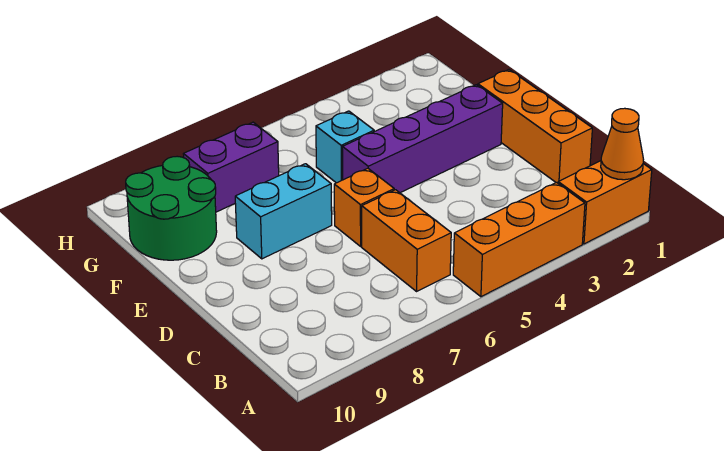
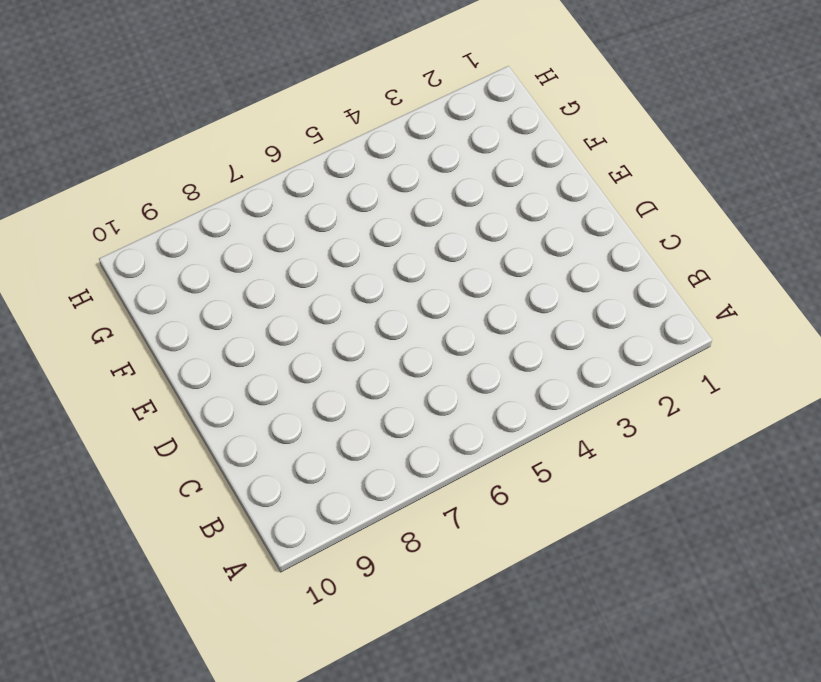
none -> orange brick A1:A2 level 1
none -> orange brick A3:A5 level 1

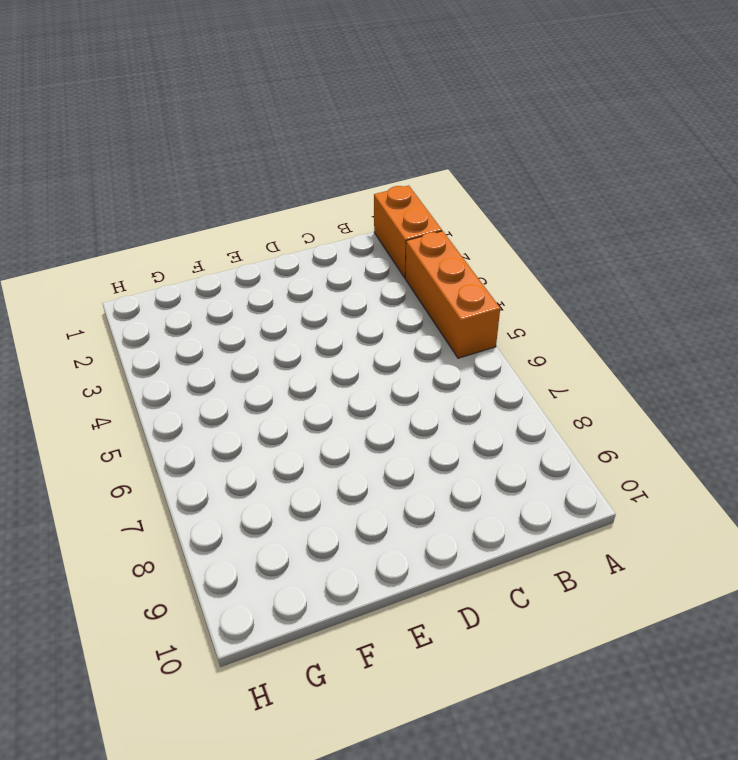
none -> orange brick B6:C6 level 1
none -> orange brick C1:E1 level 1

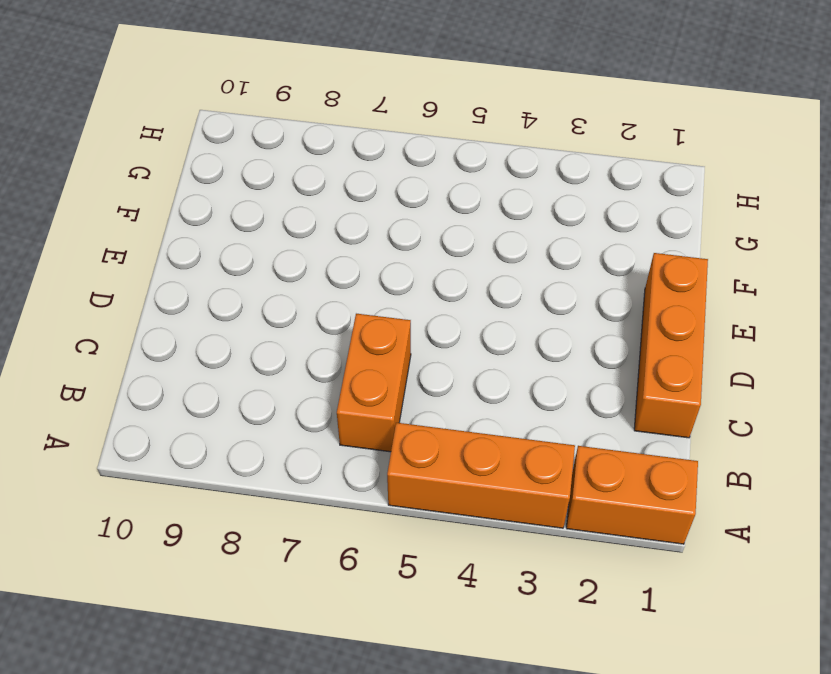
none -> orange brick D6 level 1
none -> purple brick E2:E5 level 1

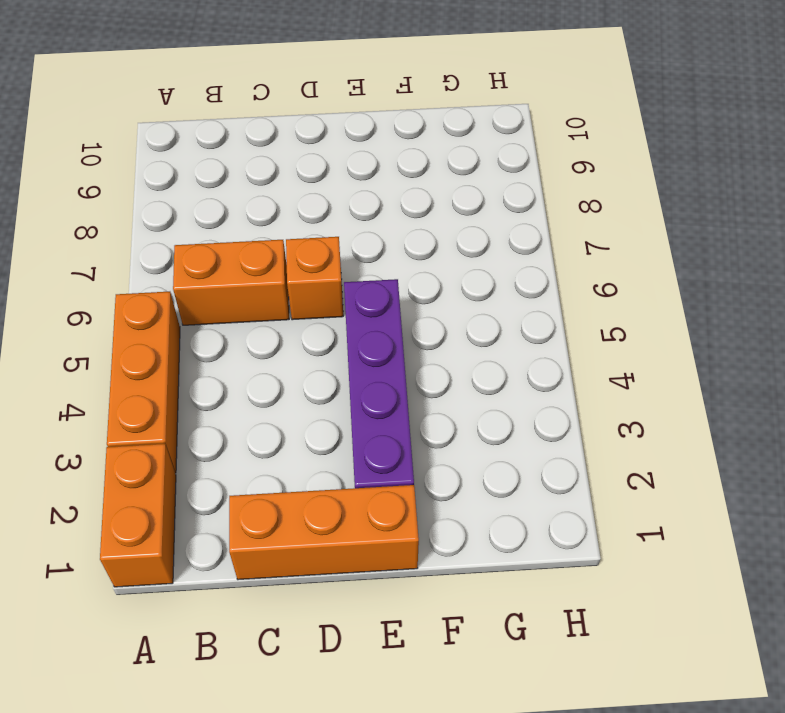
none -> cyan brick E7:E8 level 1
none -> cyan brick F5 level 1

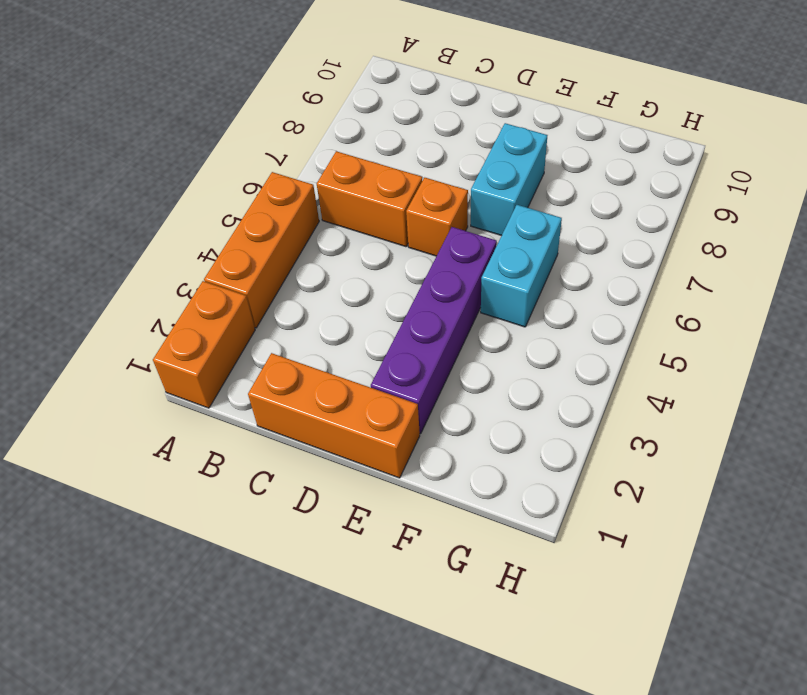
cyan brick F5:F6 level 1 -> cyan brick F5 level 1
none -> green round brick F9:G10 level 1
none -> purple brick G7:G8 level 1

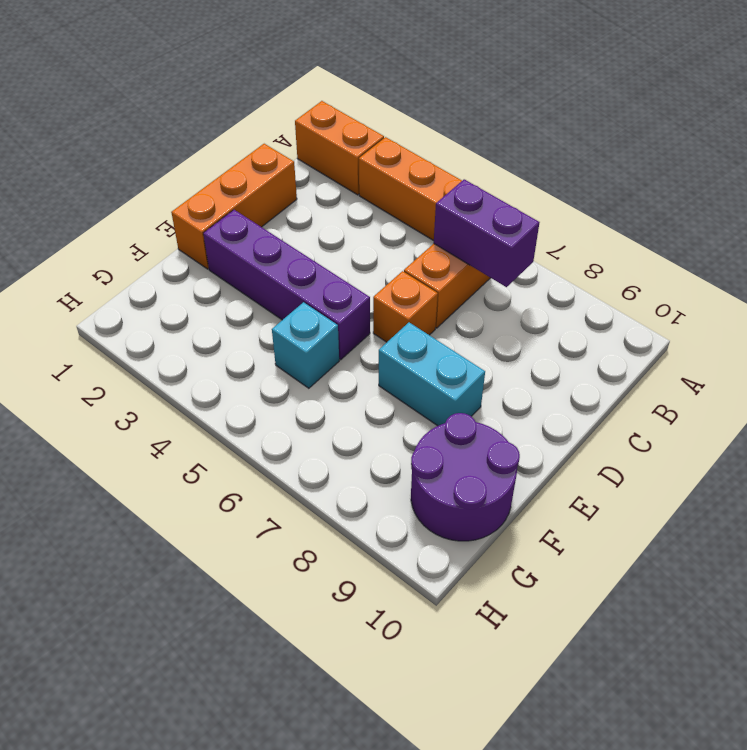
purple brick B6:B7 level 2 -> purple brick G7:G8 level 1
purple round brick F9:G10 level 1 -> green round brick F9:G10 level 1
none -> orange cone A1 level 2

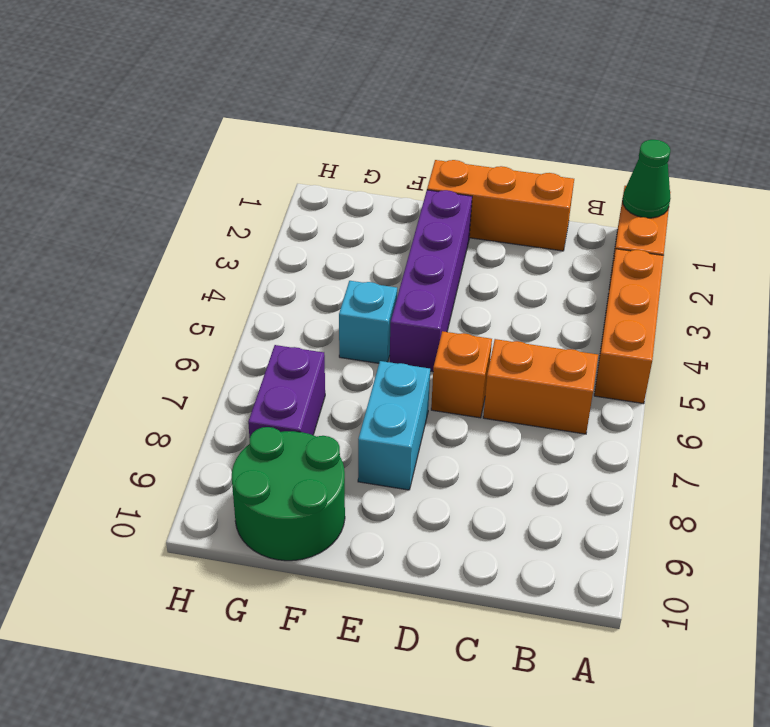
green cone A1 level 2 -> orange cone A1 level 2

